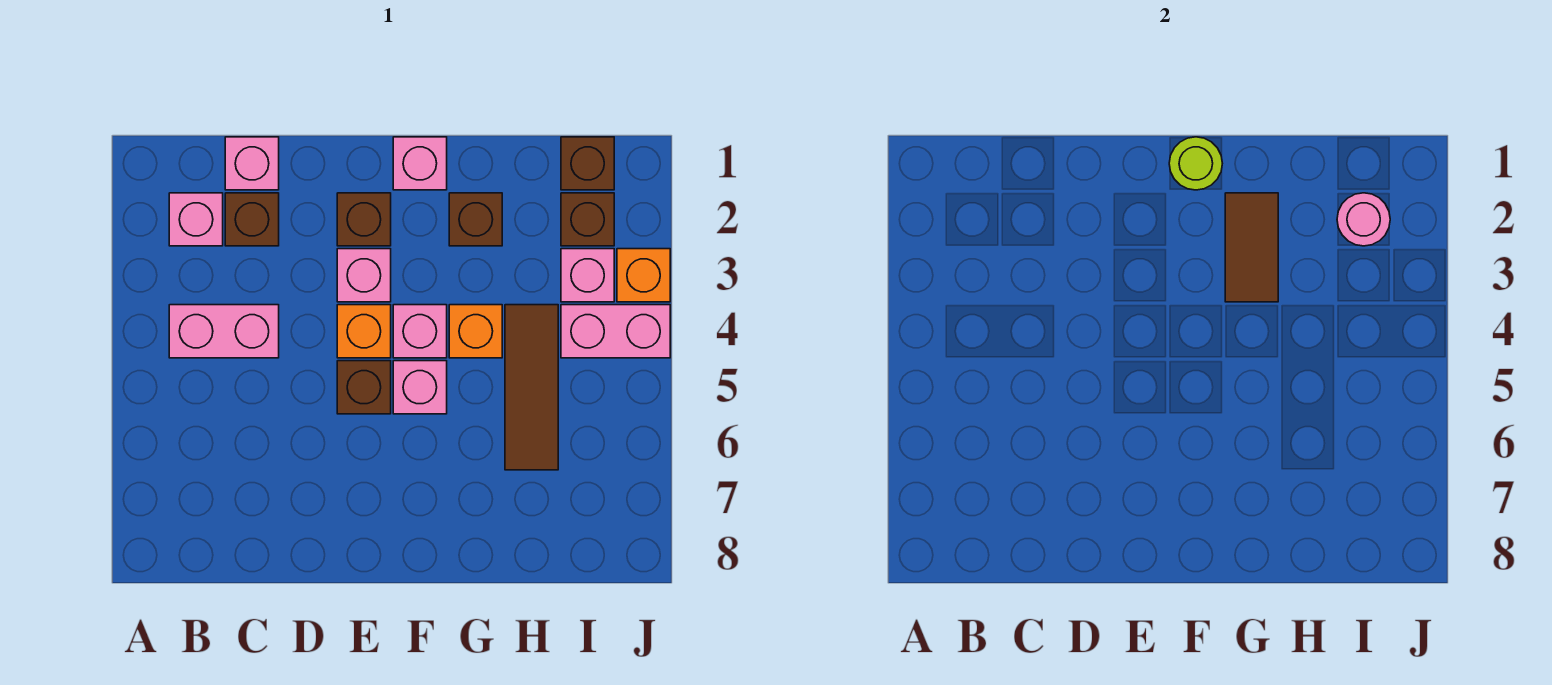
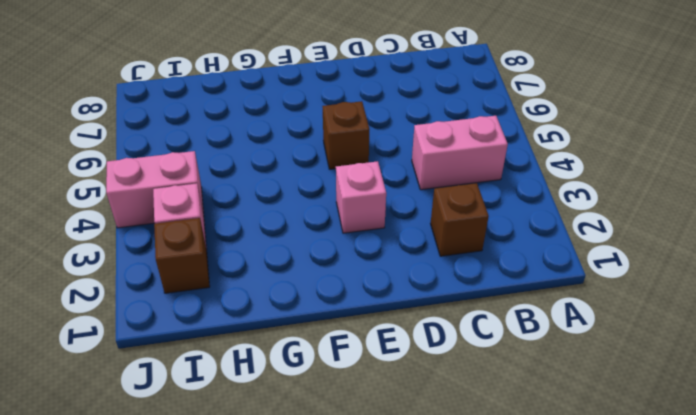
none -> pink brick B2 level 1
none -> pink brick C1 level 1
none -> brown brick E2 level 1

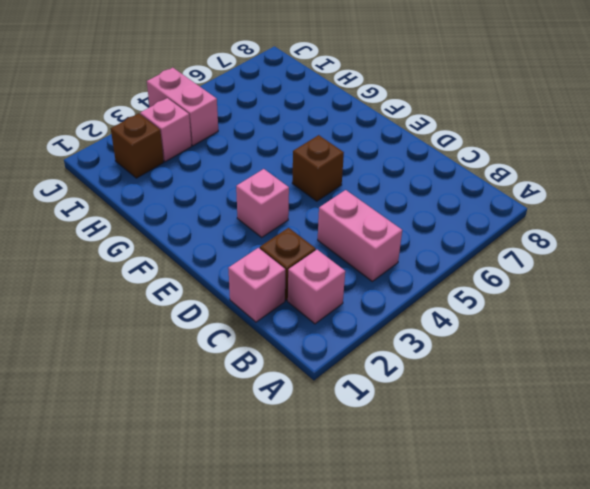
none -> brown brick E2 level 1
none -> orange brick E4 level 1
none -> pink brick F1 level 1

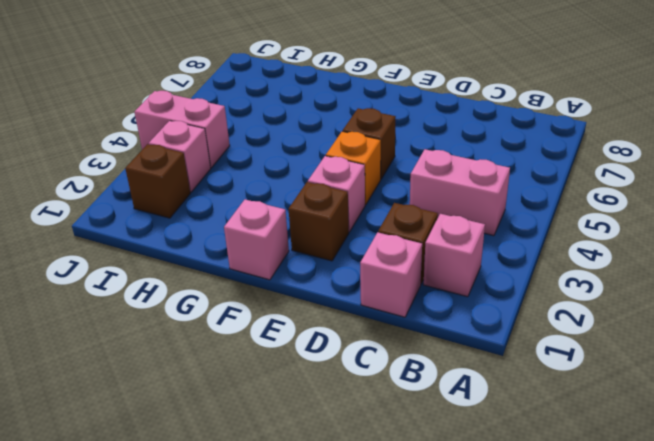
none -> pink brick F4 level 1
none -> pink brick F5 level 1
none -> brown brick G2 level 1

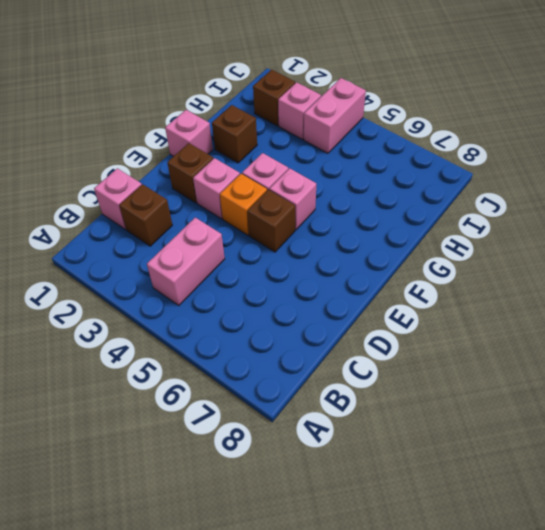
none -> pink brick B2 level 1
none -> orange brick G4 level 1
none -> brown tile H4:H6 level 1

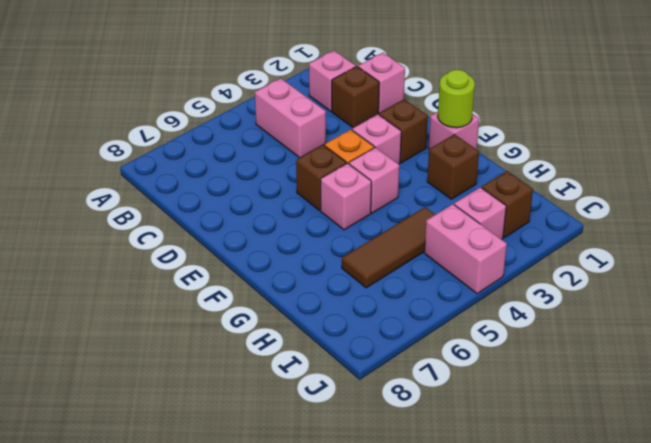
none -> orange brick G4 level 1
none -> brown brick I1 level 1
none -> orange brick J3 level 1

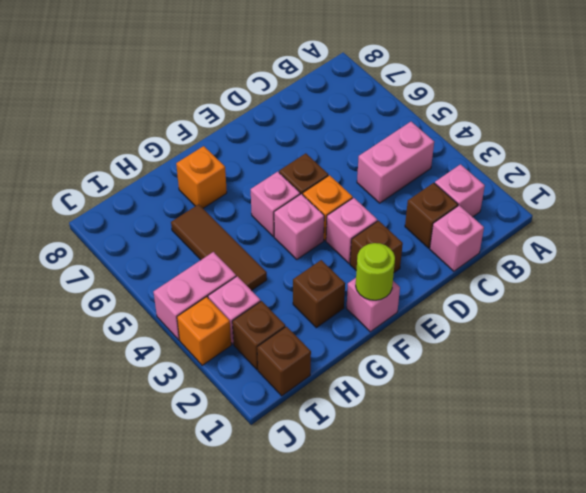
orange brick G7 level 1 -> orange brick G4 level 1
none -> brown tile G2:G3 level 2
none -> pink round brick I2 level 2

